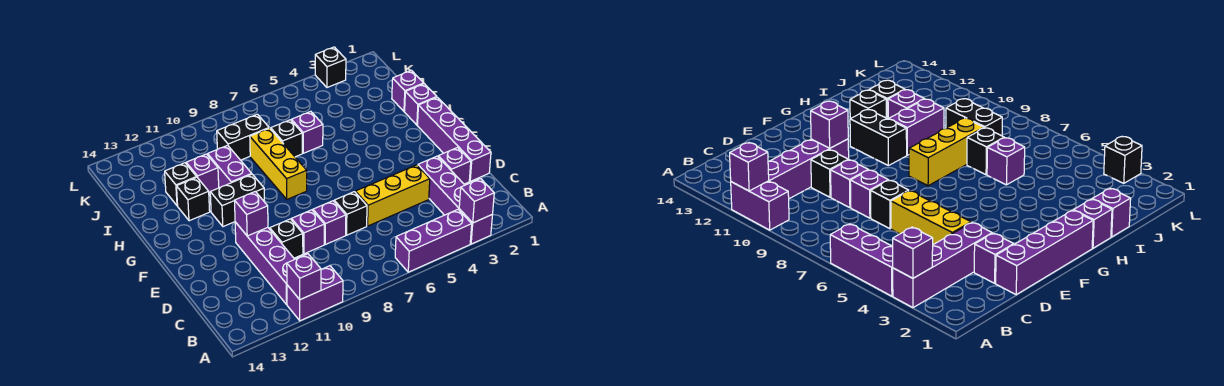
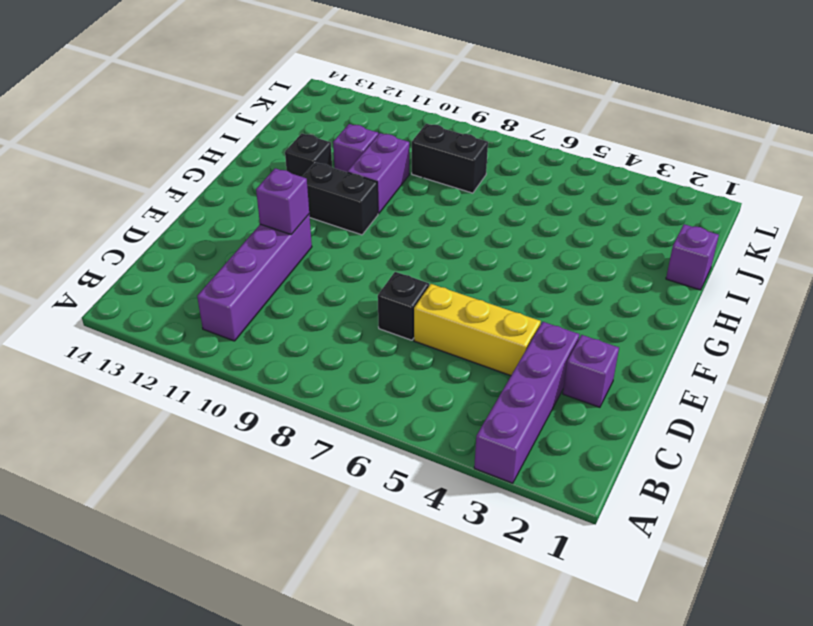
none -> purple brick A4:A6 level 1
none -> purple brick A10:A11 level 1
none -> purple brick D1:G1 level 1

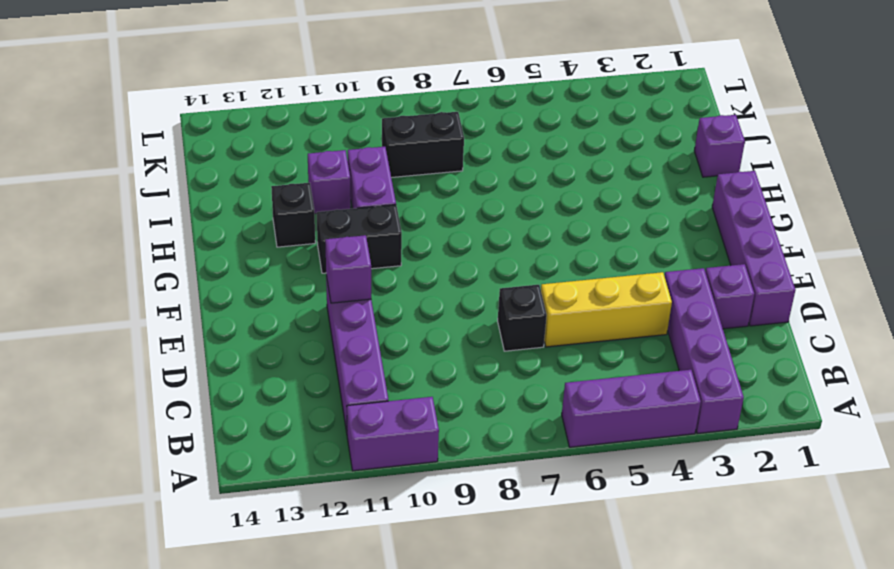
none -> purple brick D8 level 1
none -> purple brick D9 level 1
none -> black brick D10 level 1

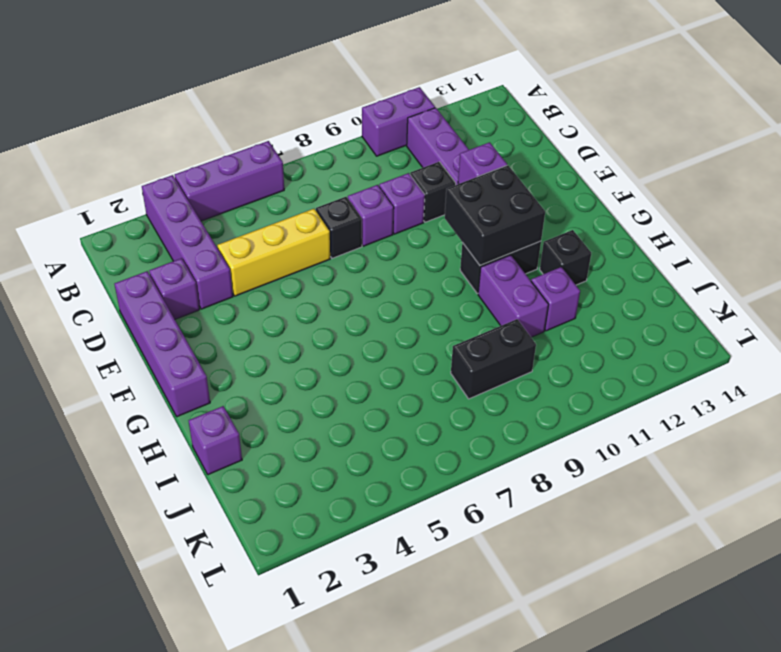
black brick F10:G11 level 2 -> none
none -> yellow brick G8:I8 level 1
none -> purple brick H1 level 1
none -> purple brick I6 level 1

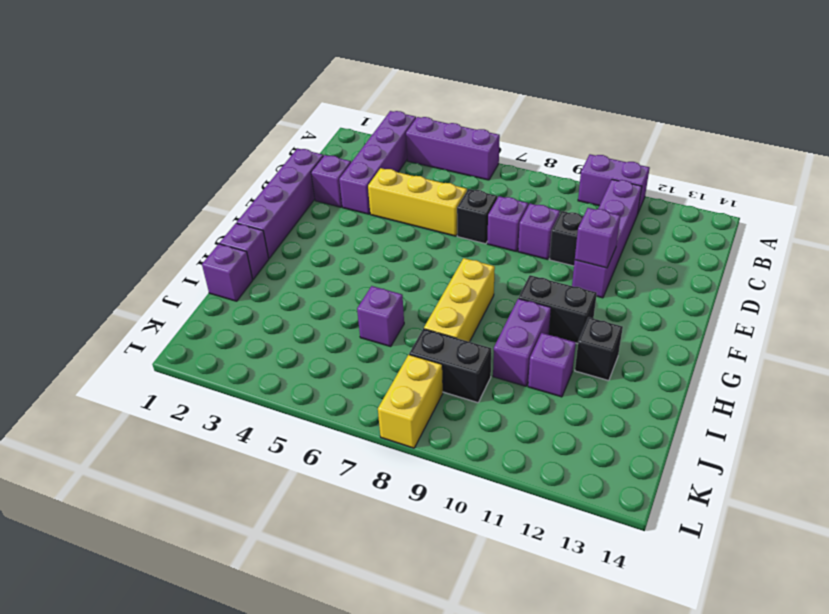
yellow brick K8:L8 level 1 -> none
none -> black brick I7 level 1
none -> black brick I12 level 1
none -> black brick L3 level 1

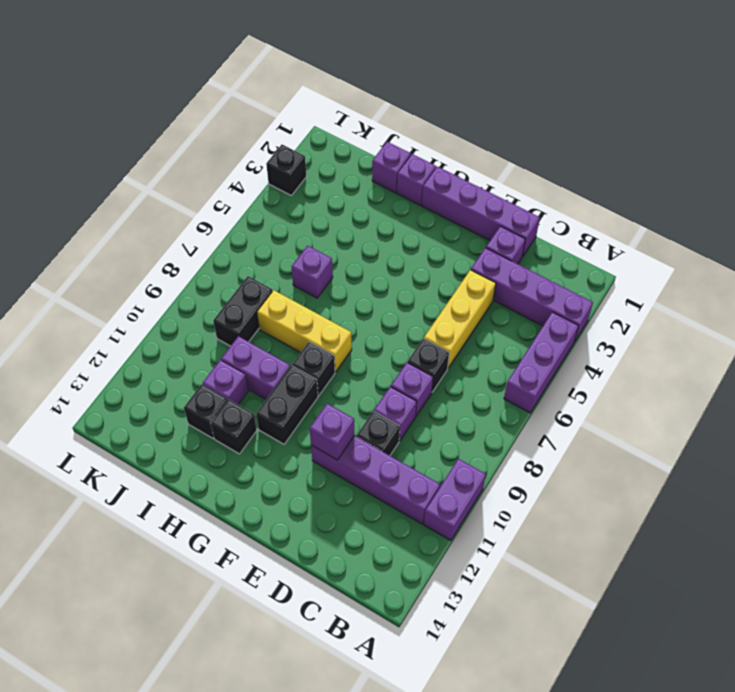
black brick G9 level 1 -> black brick I7 level 1
none -> purple brick A3 level 2
none -> purple brick A11 level 2

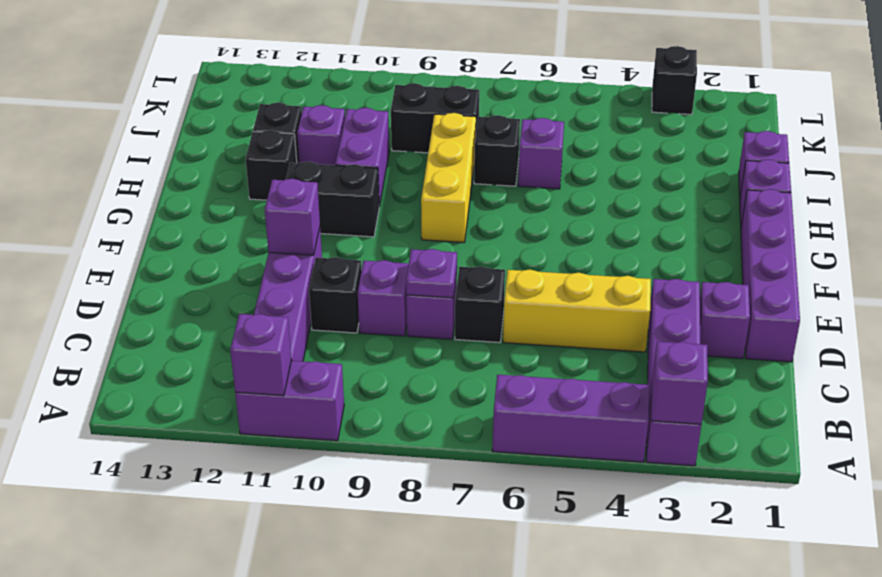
purple plate D8 level 2 -> none

